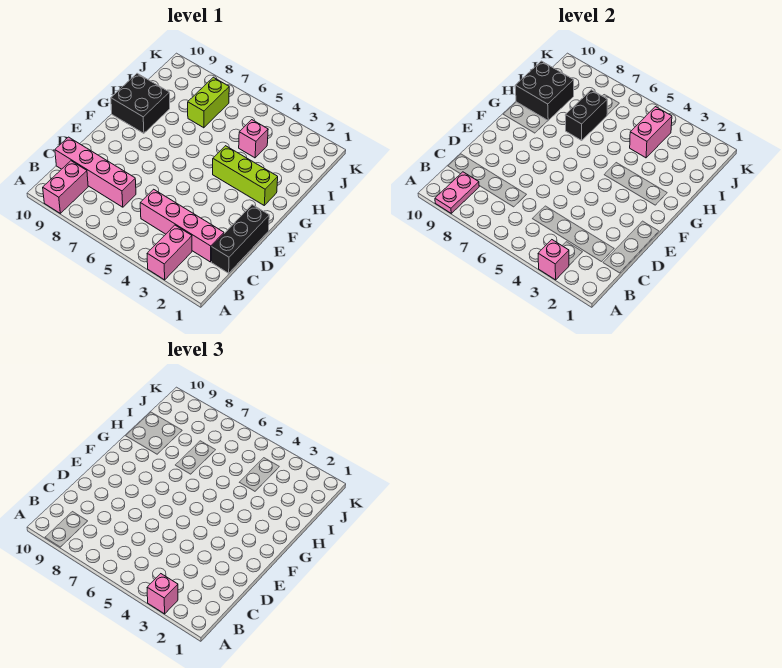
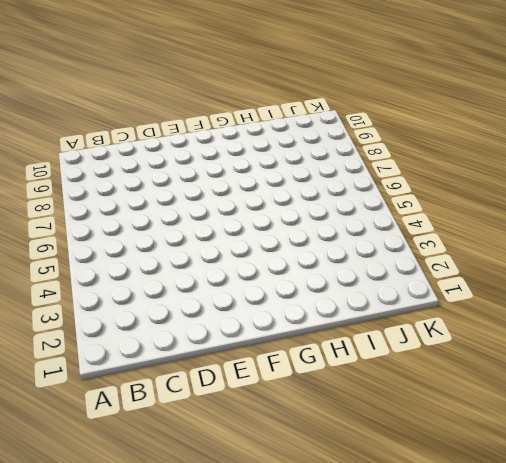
none -> pink brick A3:B3 level 1
none -> pink brick A9:B9 level 1
none -> black brick C1:E1 level 1

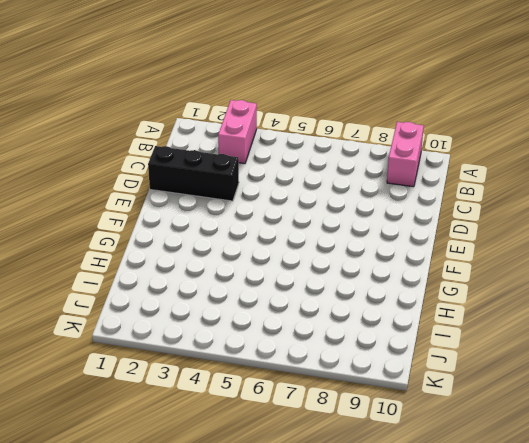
black brick D1:D3 level 1 -> black brick C1:E1 level 1
none -> pink brick C2:C5 level 1
none -> pink brick C7:C10 level 1
none -> lime brick G2:G4 level 1

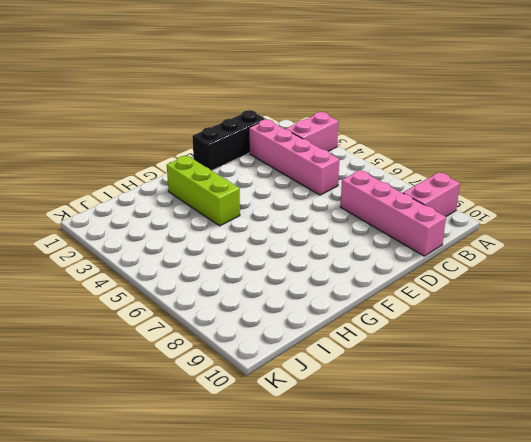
none -> black brick G9:H10 level 1
none -> pink brick I4 level 1
none -> lime brick I7:J7 level 1

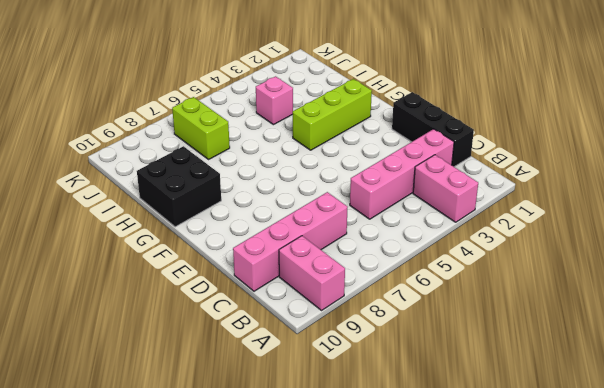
none -> pink brick A3 level 2
none -> pink plate A9:B9 level 2
none -> black brick H7:I7 level 2

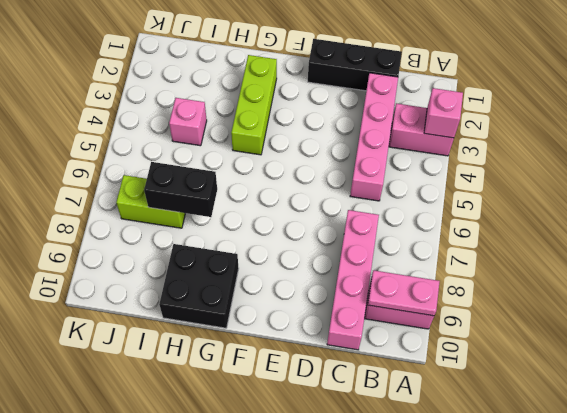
none -> black brick H9:I10 level 2
none -> pink brick I4:J4 level 2
none -> pink brick A3 level 3

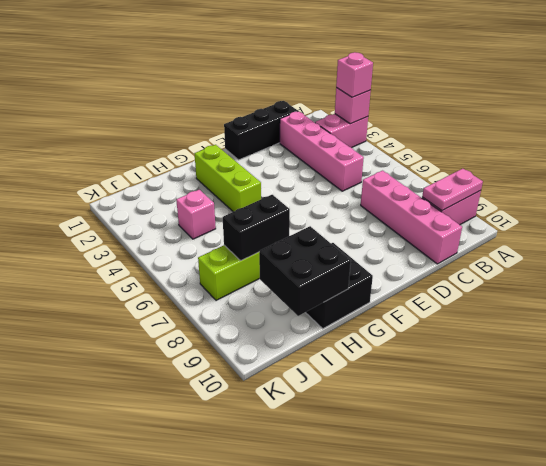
none -> pink brick I4:J4 level 2

